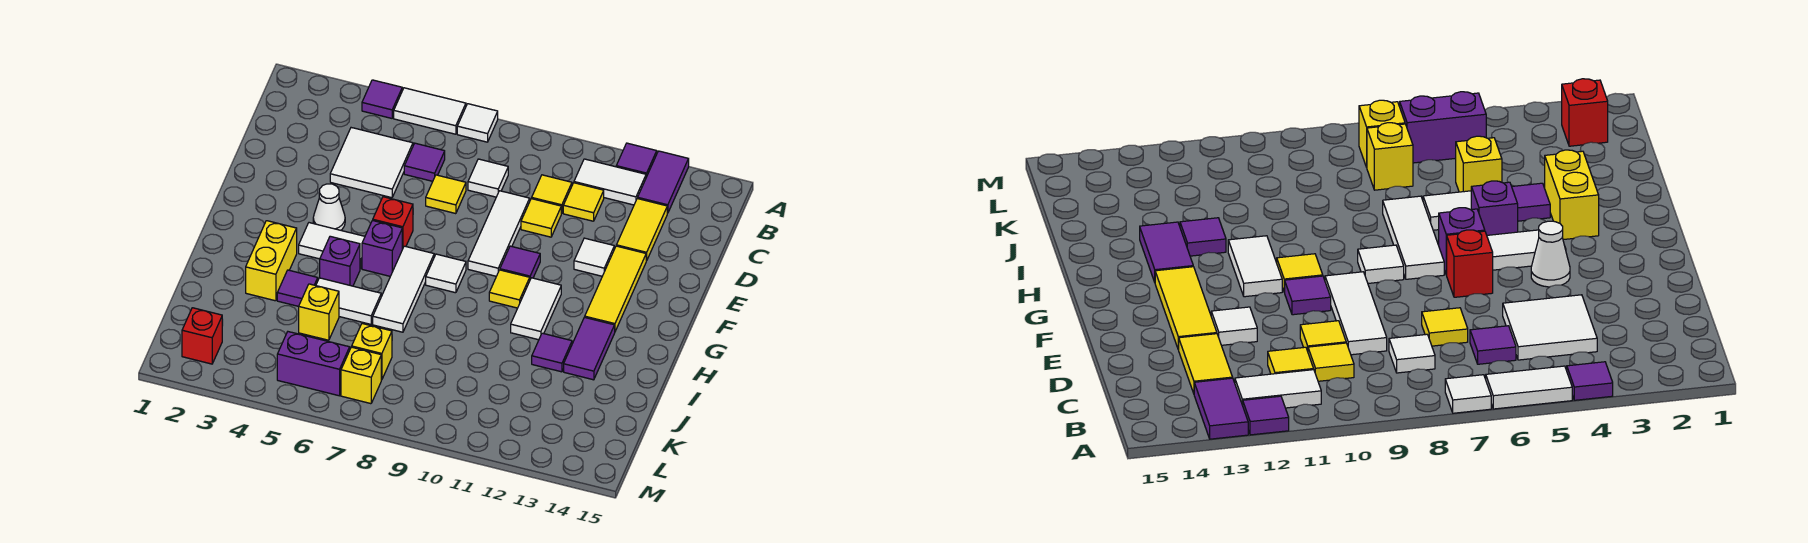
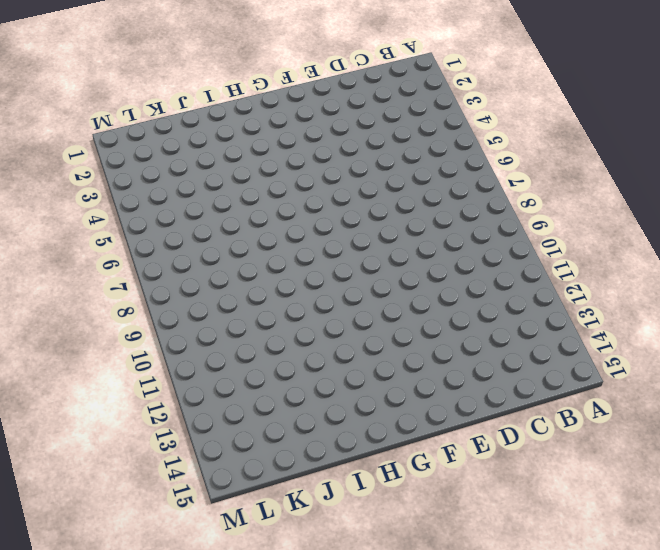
none -> purple tile A4 level 1
none -> white tile A5:A6 level 1
none -> white tile A7 level 1
none -> purple tile A12 level 1

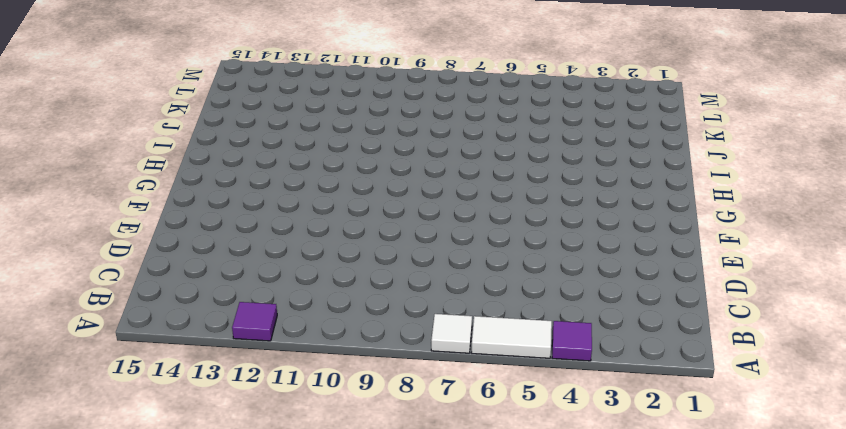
none -> purple tile A13:B13 level 1
none -> white tile B11:B12 level 1
none -> white tile C4:D5 level 1
none -> purple tile C6 level 1

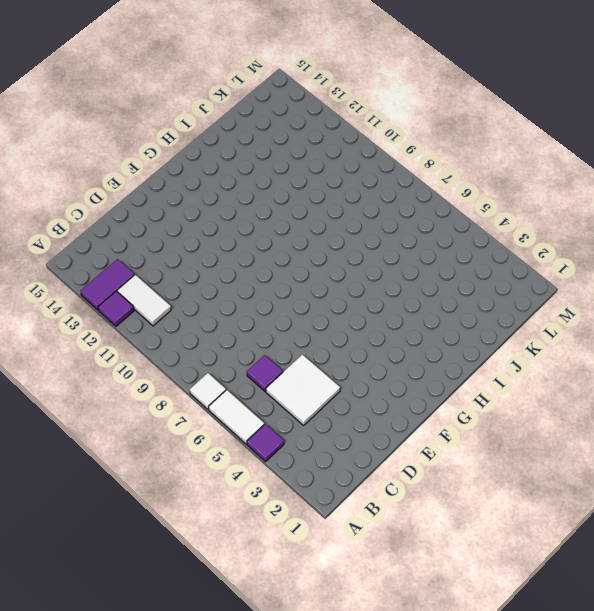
none -> white tile C8 level 1
none -> yellow tile C10 level 1
none -> yellow tile C11 level 1
none -> yellow tile C13:D13 level 1

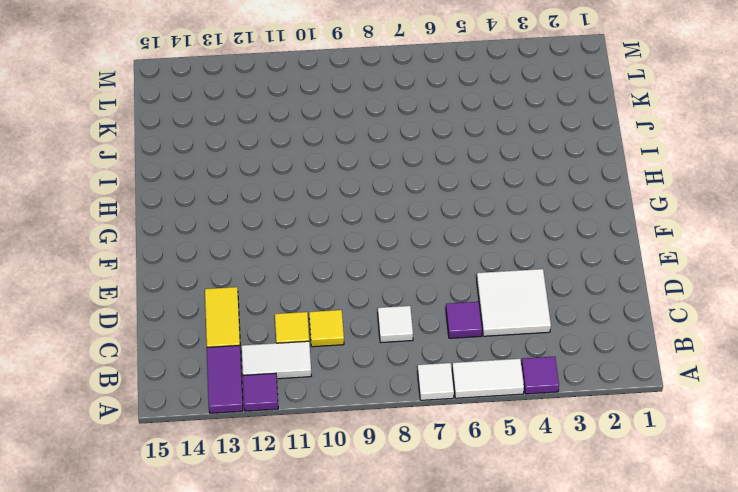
none -> yellow tile D7 level 1
none -> white tile D9:F9 level 1
none -> yellow tile D10 level 1
none -> white tile E12 level 1

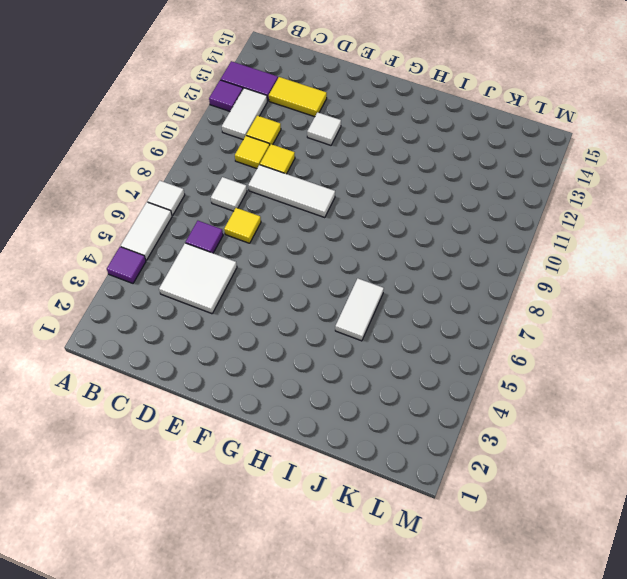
none -> yellow tile E13:G13 level 1
none -> white cone F4 level 1
none -> red brick F6 level 1
none -> purple tile F10 level 1

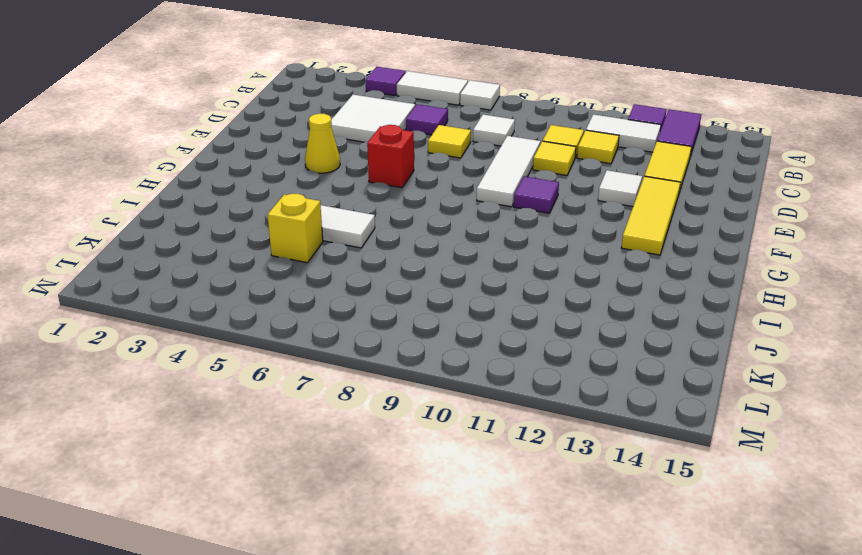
yellow cone F4 level 1 -> white cone F4 level 1
none -> white tile G4:G5 level 1
none -> purple brick G6 level 1
none -> white tile G7:I7 level 1
none -> white tile G8 level 1

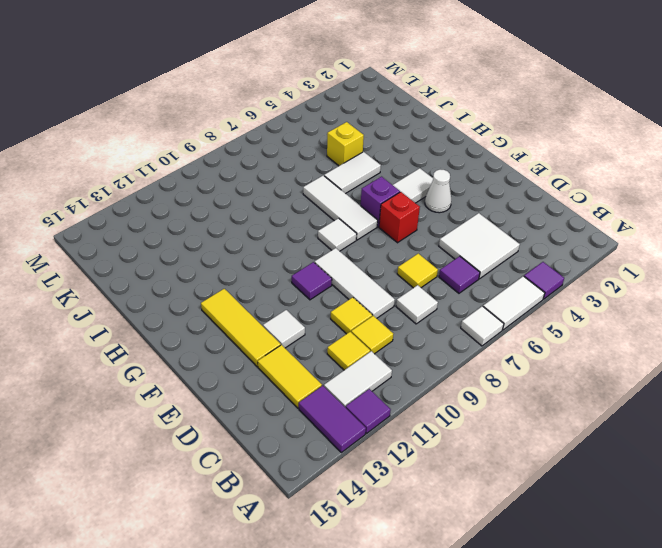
none -> yellow tile G10 level 1
none -> white tile G11:H11 level 1
none -> yellow brick H3:I3 level 1
none -> purple brick H5 level 1

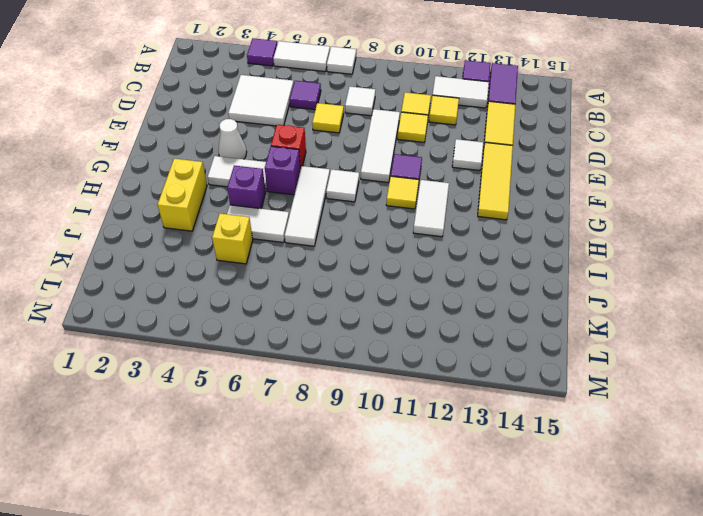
none -> purple tile H13:I13 level 1
none -> purple tile I4 level 1
none -> purple tile I12 level 1
none -> yellow brick K7 level 1

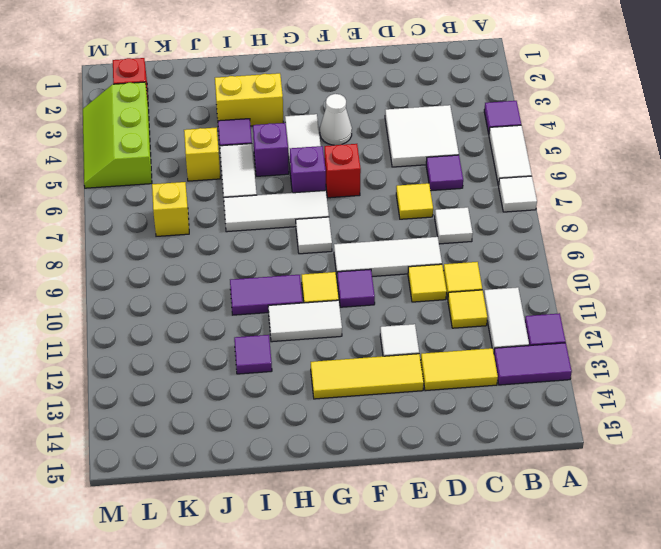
purple tile H10:I10 level 1 -> purple tile H13:I13 level 1
lime slope L3:M5 level 1 top L -> purple brick L5:L6 level 1
none -> yellow brick L7 level 1

